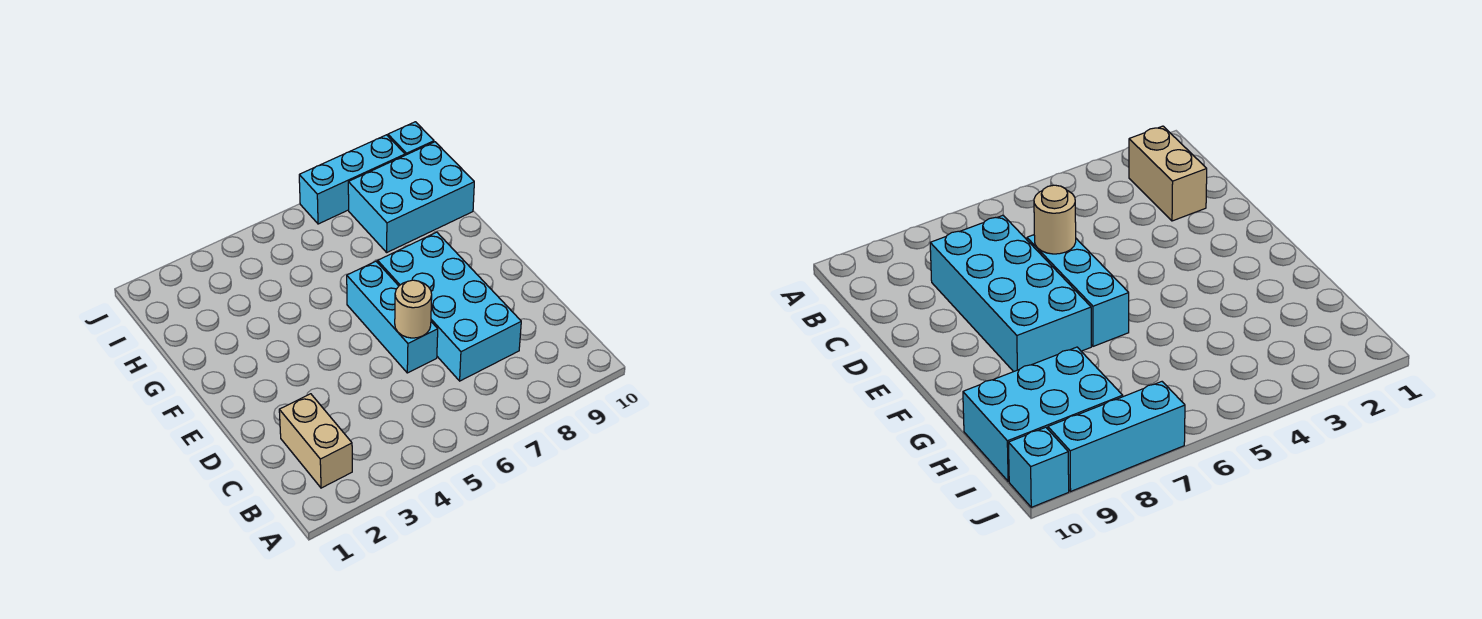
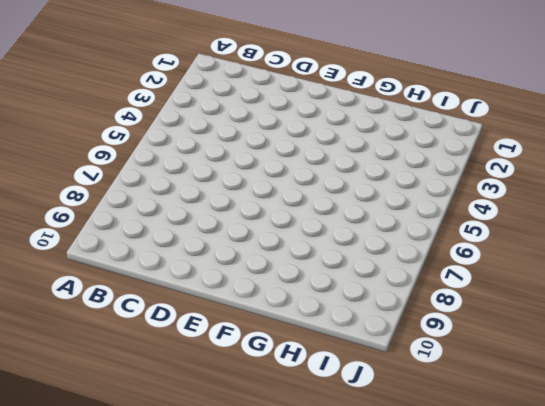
none -> tan brick B2:C2 level 1
none -> cyan brick C7:F8 level 1

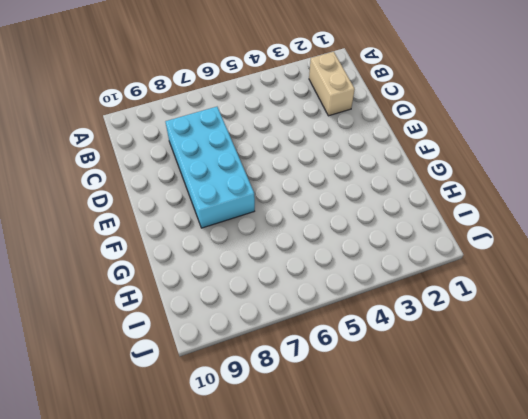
none -> cyan brick D6:F6 level 1
none -> cyan brick H8:I10 level 1

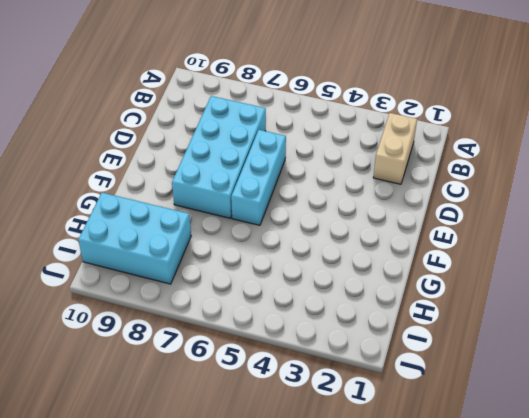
none -> cyan brick J7:J9 level 1
none -> cyan brick J10 level 1

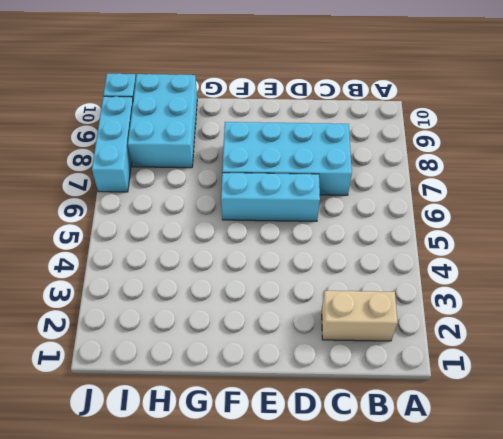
none -> tan round brick D6 level 2

